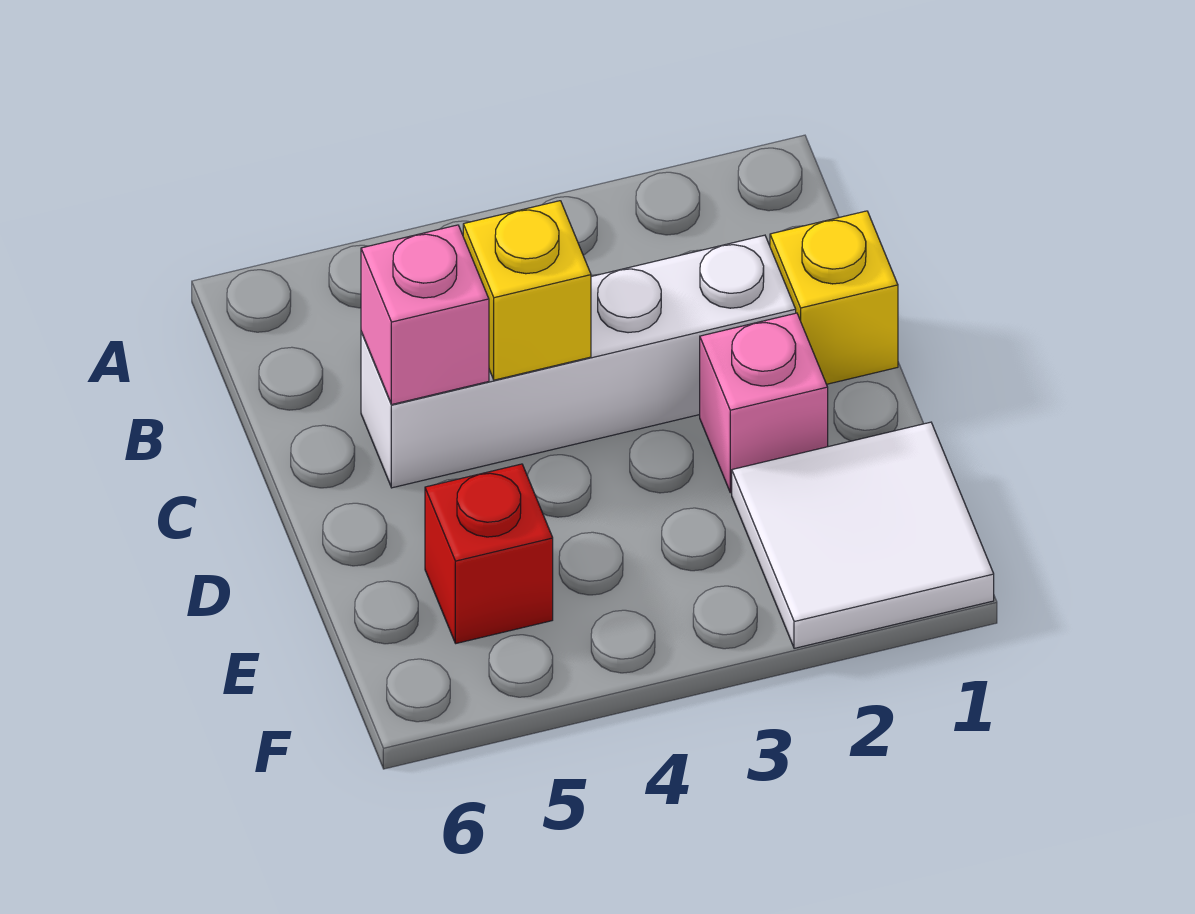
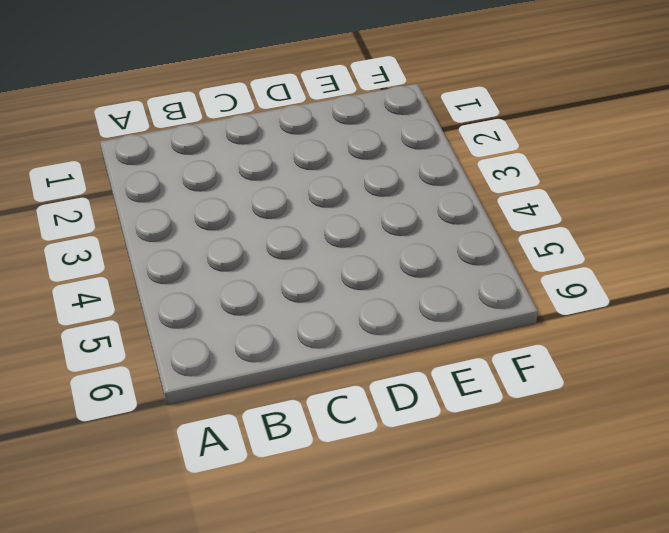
none -> yellow brick C1 level 1
none -> white brick C2:C5 level 1

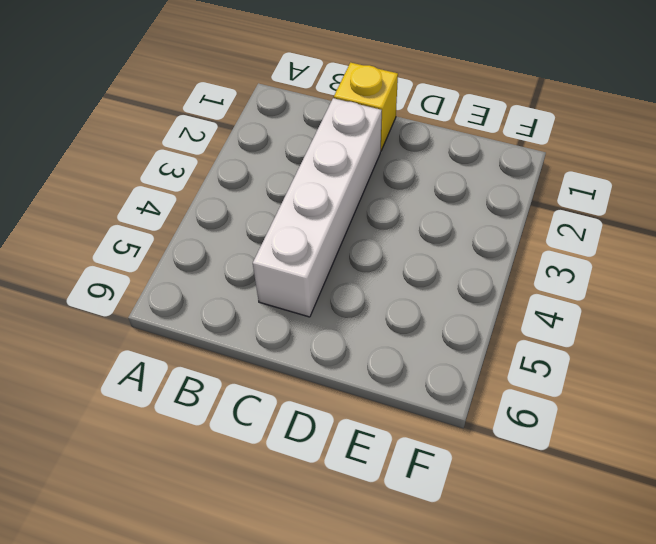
none -> pink brick D2 level 1
none -> white tile E1:F2 level 1

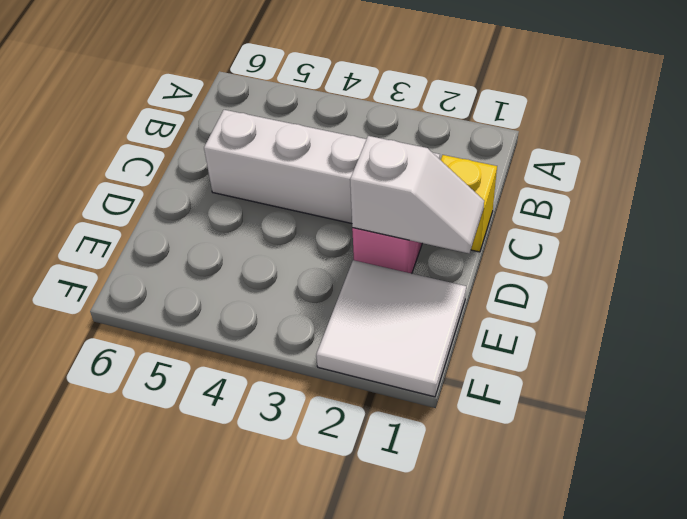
white slope D1:D2 level 2 top 2 -> none
none -> red brick E5 level 1
none -> yellow brick C4 level 2

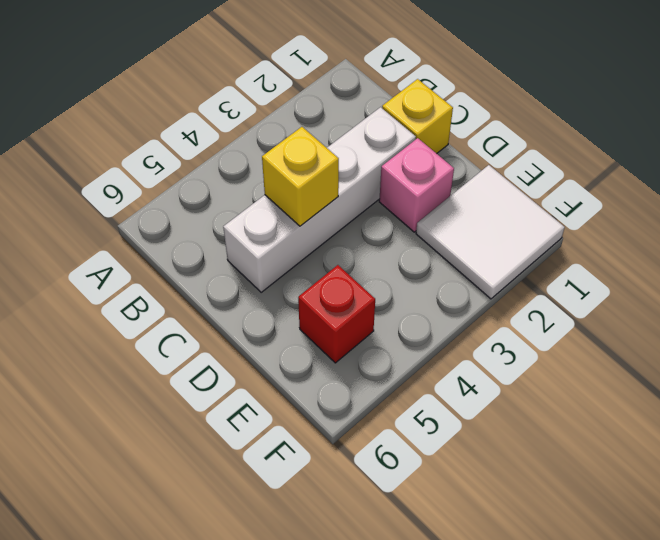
none -> pink brick C5 level 2

